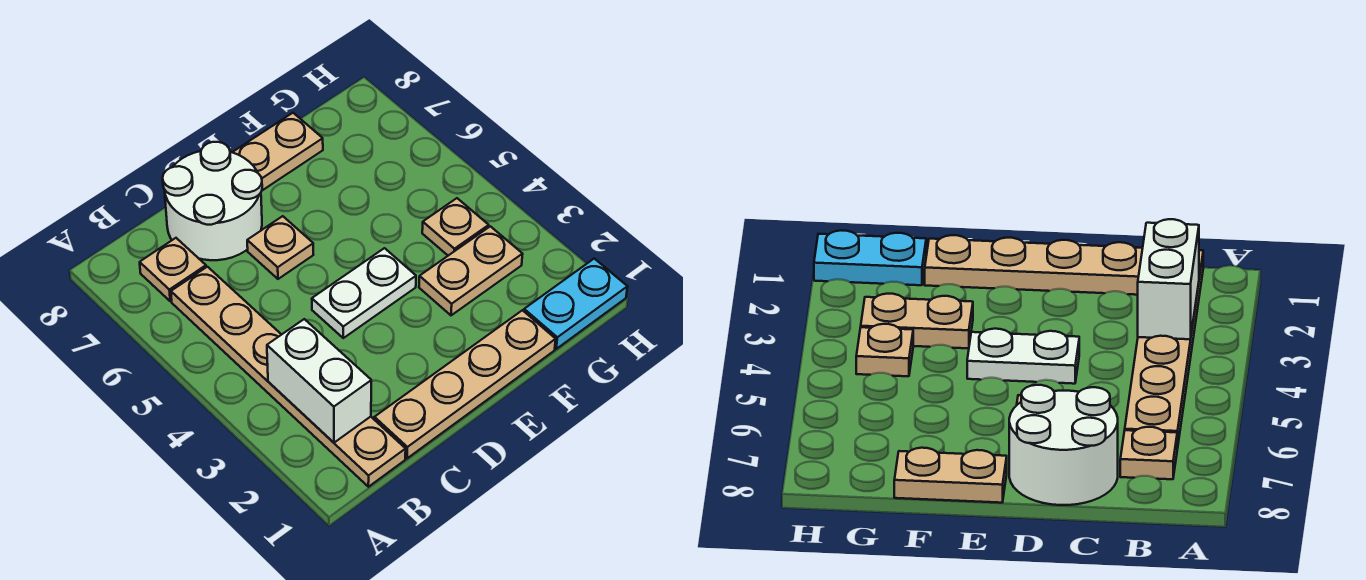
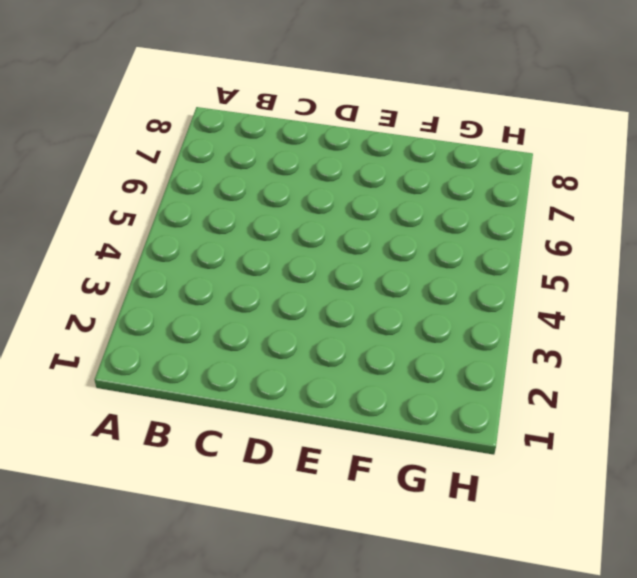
none -> tan plate B1:B6 level 1
none -> tan plate B7 level 1

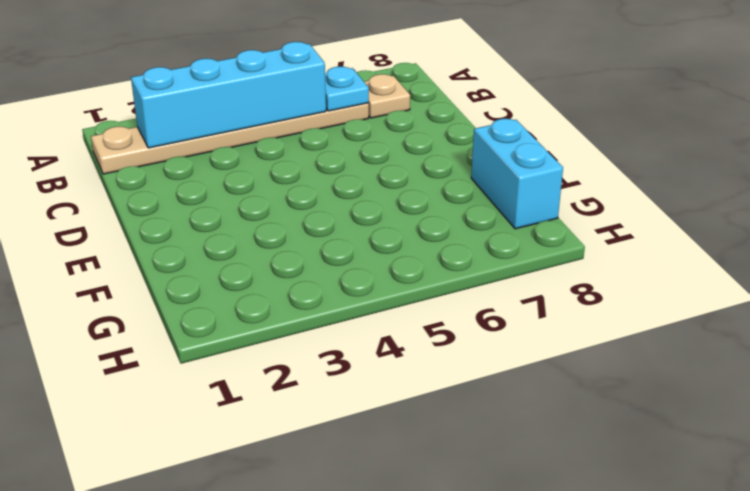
cyan brick B2:B5 level 2 -> white brick B2:B3 level 2
cyan plate B6 level 2 -> none
cyan brick F8:G8 level 1 -> tan plate E8:F8 level 1
none -> tan plate C1:F1 level 1
none -> white round brick C7:D8 level 1

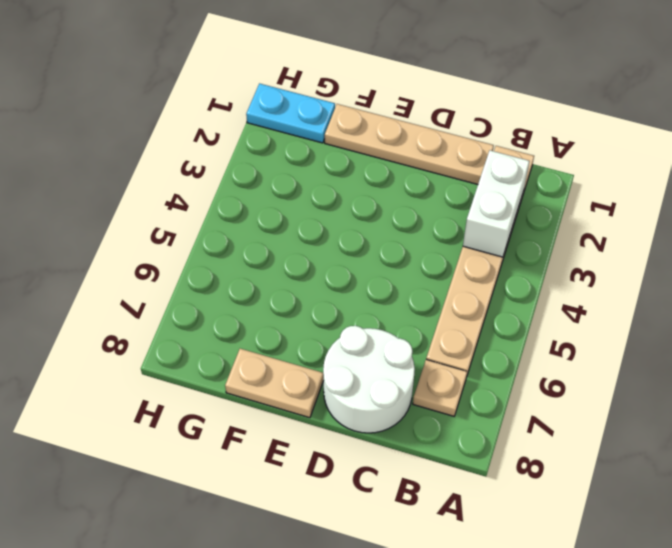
none -> white plate D4:E4 level 1
none -> tan plate D6 level 1

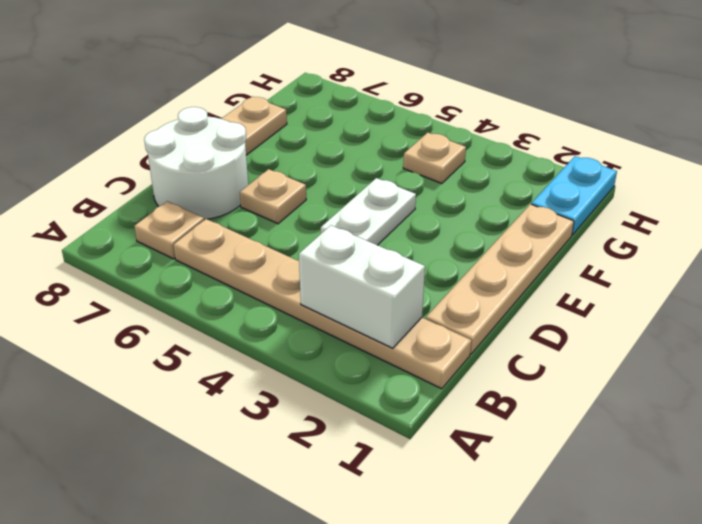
none -> tan plate F3:G3 level 1

